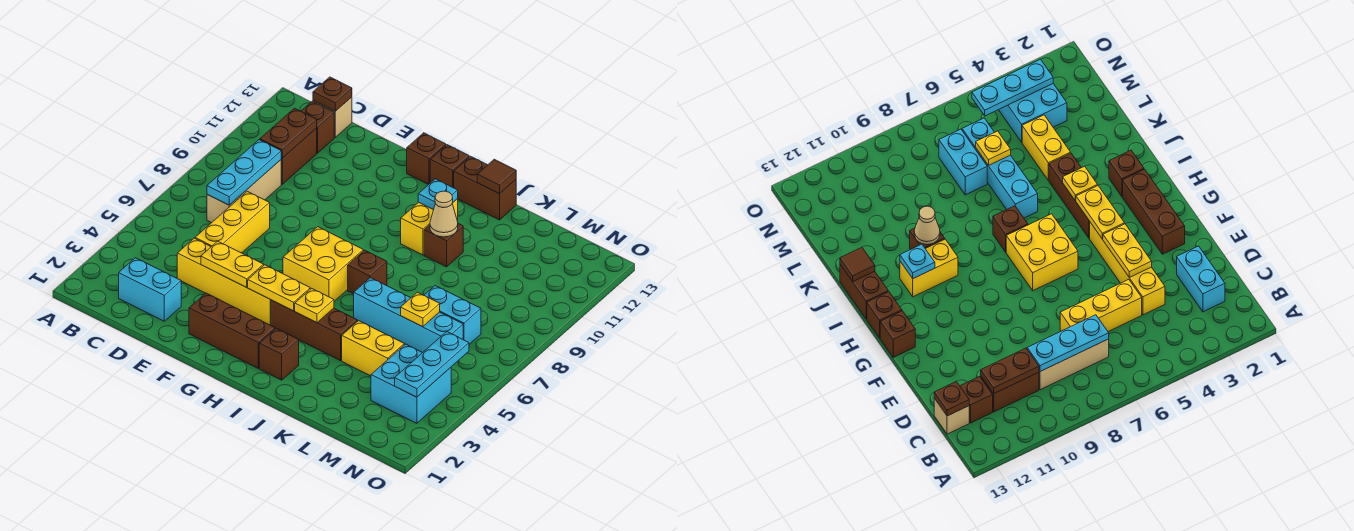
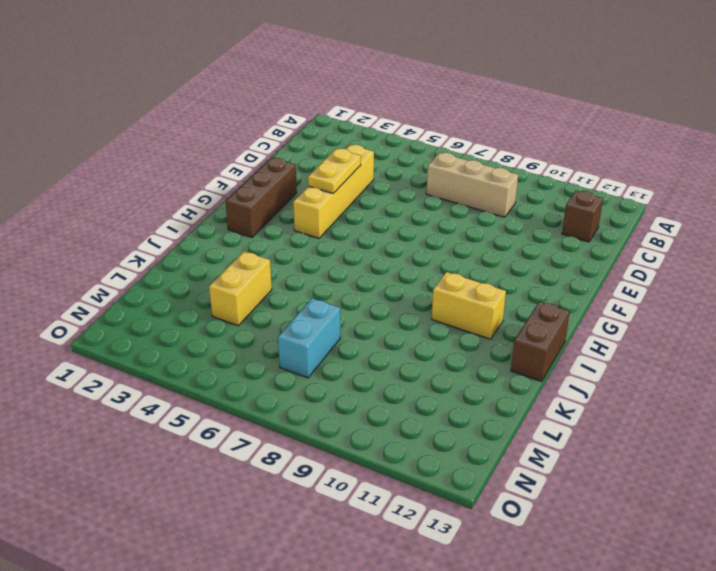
none -> cyan brick C2:D2 level 1
none -> brown brick C10:C11 level 1
none -> tan brick C13 level 1
none -> yellow brick D5:D7 level 1

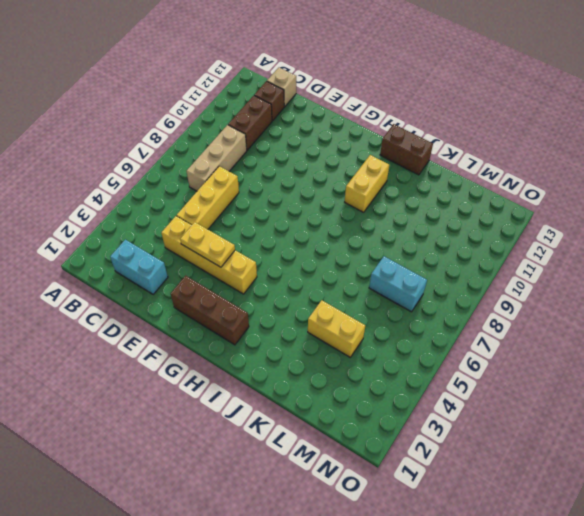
none -> yellow brick G6:H7 level 1
none -> brown brick G13 level 1
none -> brown brick H4:J4 level 1
none -> brown brick H13 level 1

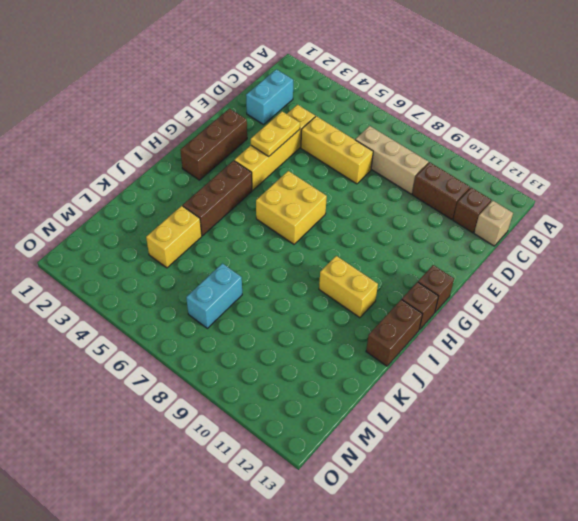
none -> brown brick I2 level 1
none -> brown brick I7 level 1
none -> cyan brick J6:M6 level 1
none -> brown brick J10 level 1

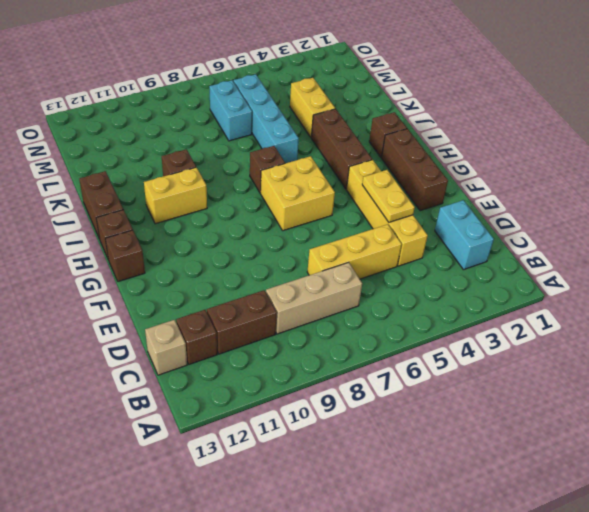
none -> cyan brick M3:N4 level 1
none -> cyan plate C7:C9 level 2
none -> brown plate C10:C11 level 2
none -> brown plate C13 level 2

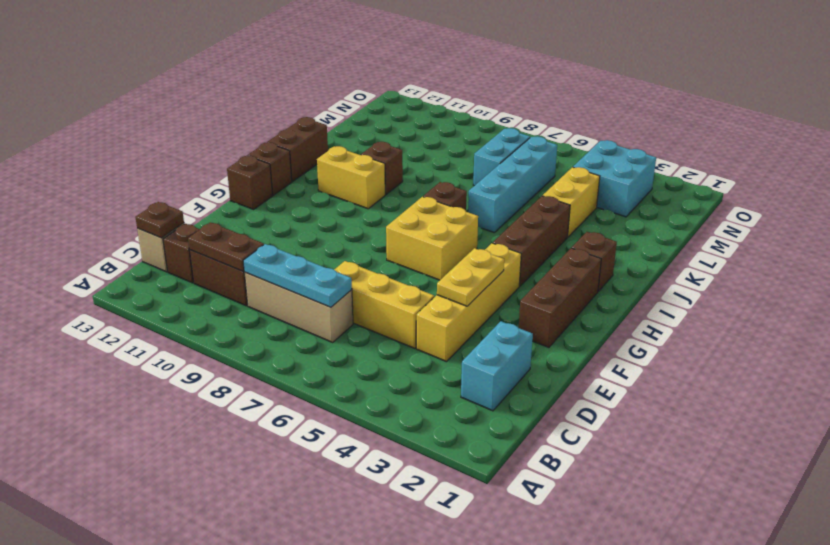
none -> yellow plate G4:H4 level 2
none -> yellow plate I4 level 2
none -> cyan plate I11 level 2
none -> tan cone J10 level 2

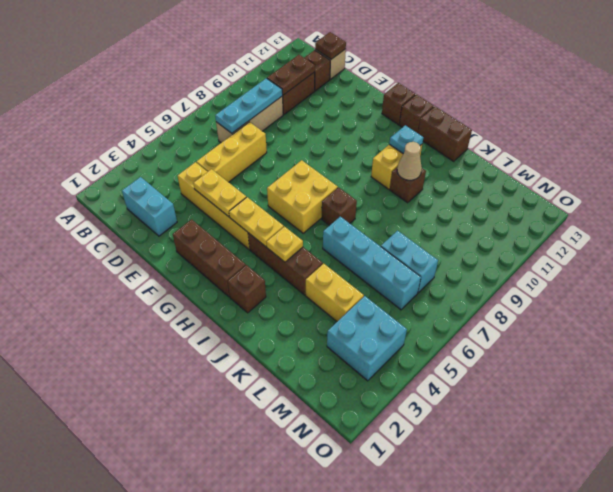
none -> brown tile J13 level 2
none -> yellow plate L6 level 2
none -> cyan plate N3:N5 level 2

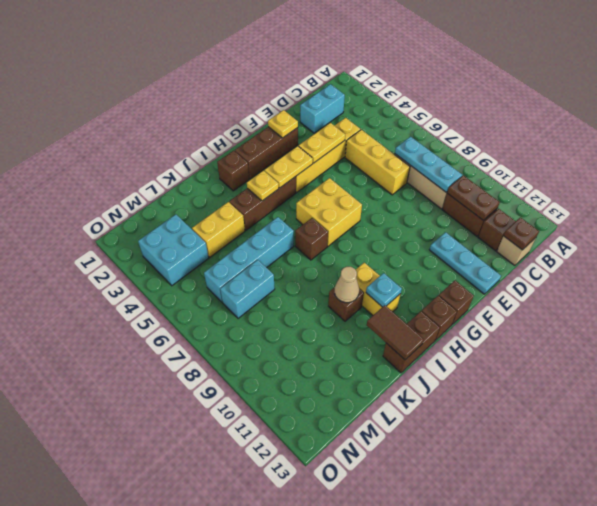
cyan plate E11:E13 level 1 -> cyan plate N3:N5 level 2
yellow plate F2 level 2 -> yellow plate L6 level 2
brown tile J12:J13 level 2 -> brown tile J13 level 2

